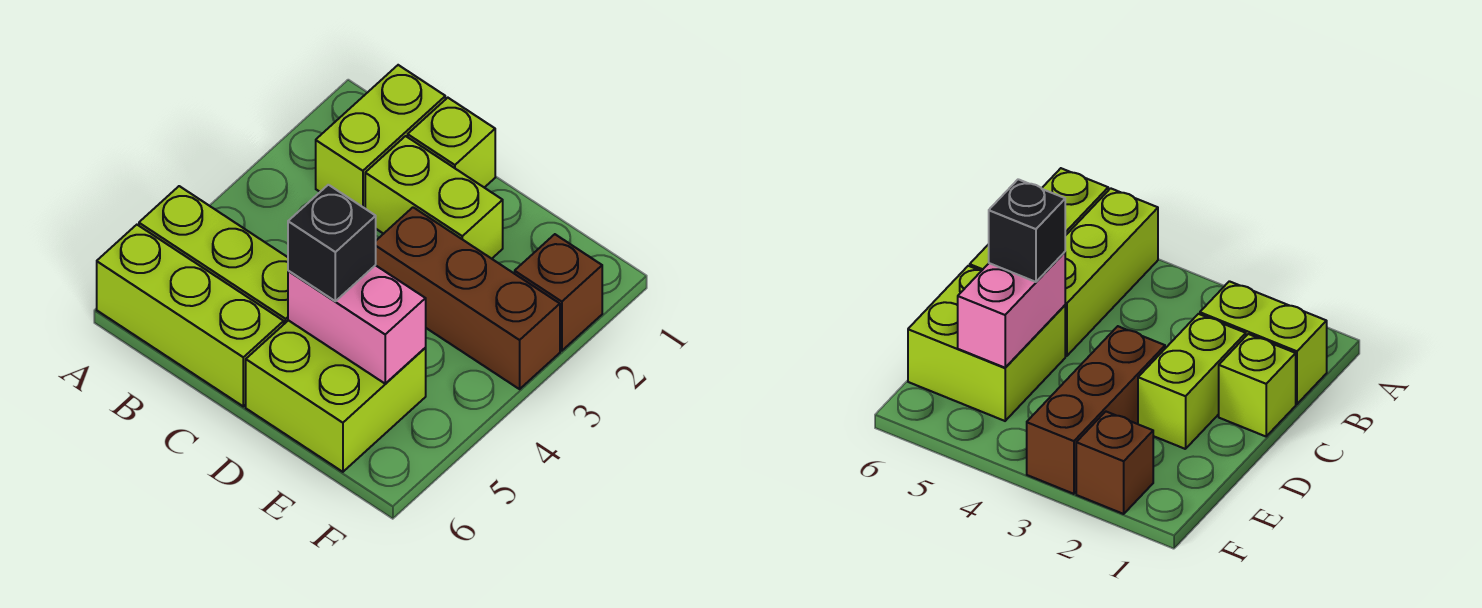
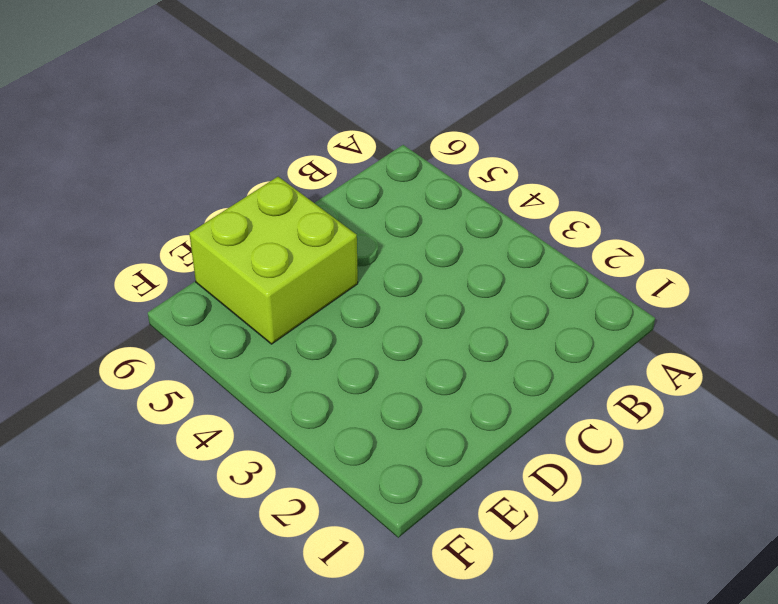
none -> lime brick A5:C5 level 1
none -> lime brick A6:C6 level 1

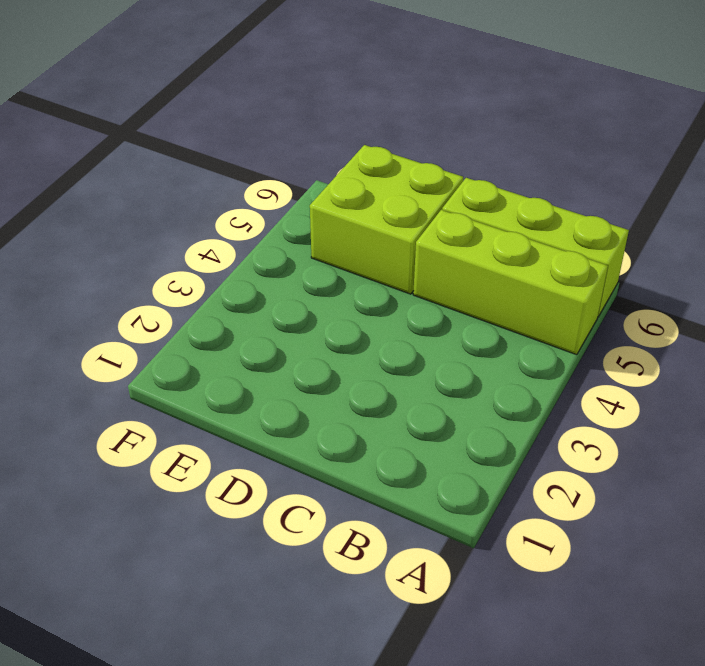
none -> lime brick B1:B2 level 1
none -> lime brick C1 level 1

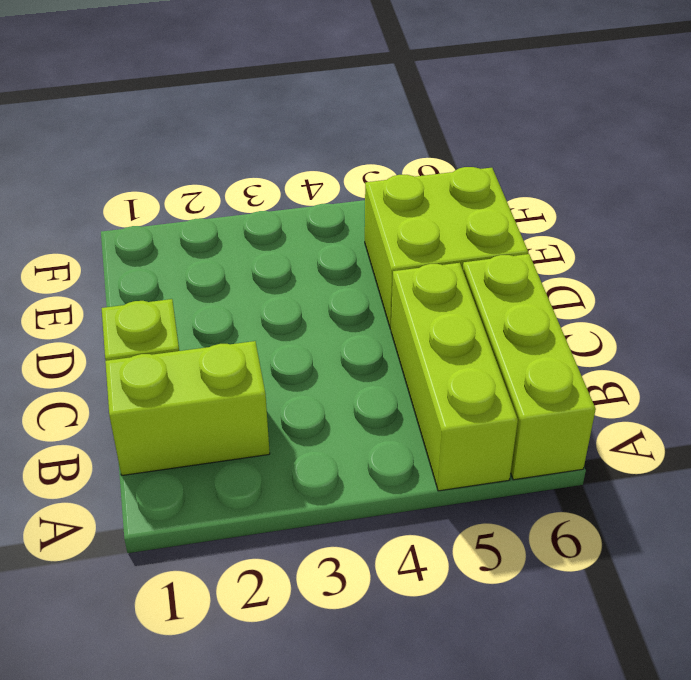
none -> lime brick C2:D2 level 1
none -> brown brick D3:F3 level 1

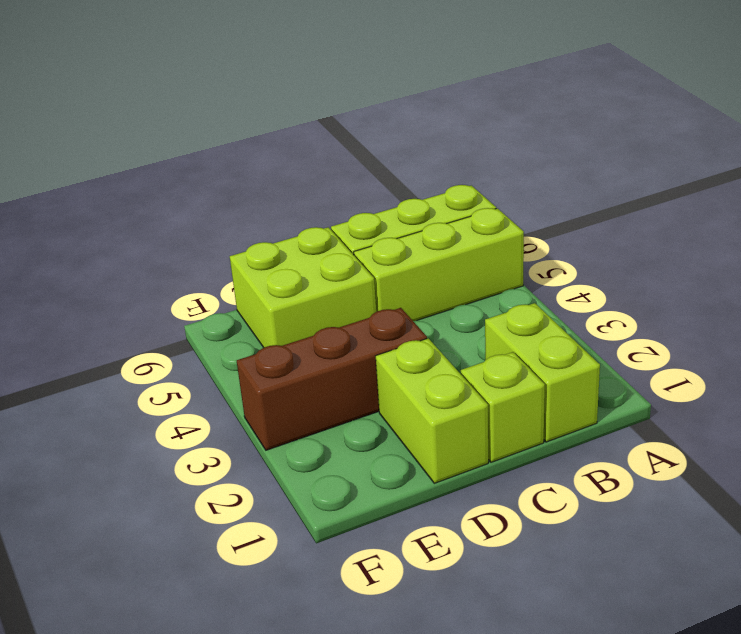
lime brick D1:D2 level 1 -> lime brick C2:D2 level 1
none -> brown brick F2 level 1
none -> pink brick D5:E5 level 2

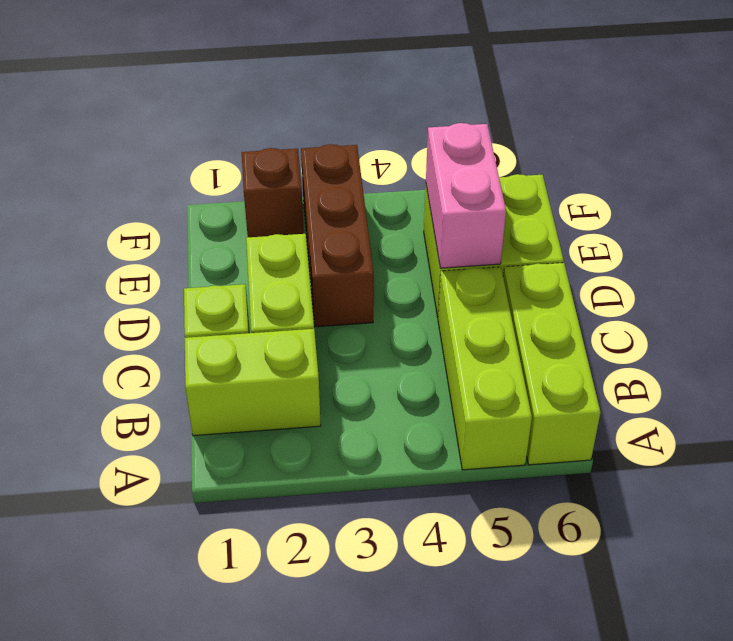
none -> black brick D5 level 3

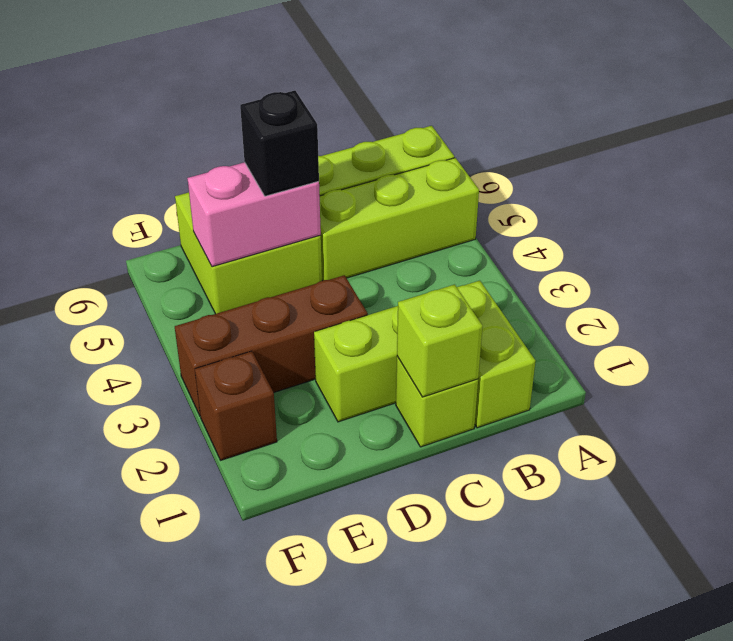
lime brick C1 level 2 -> none

